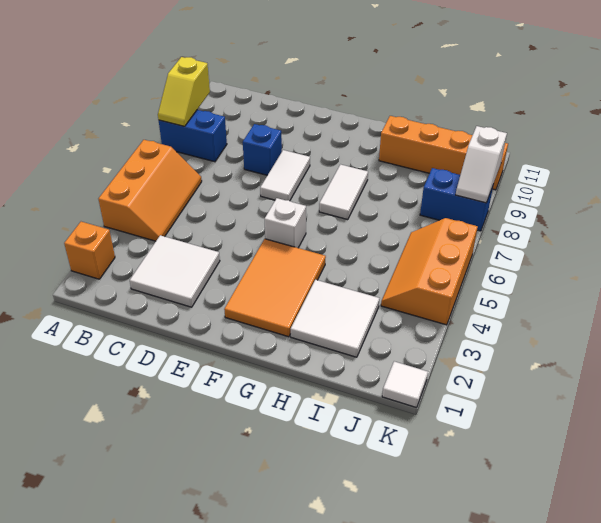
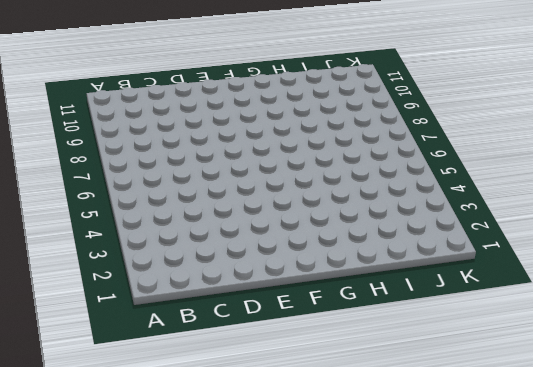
none -> orange brick A2 level 1
none -> orange slope A4:B6 level 1 top A
none -> blue brick A8:B8 level 1

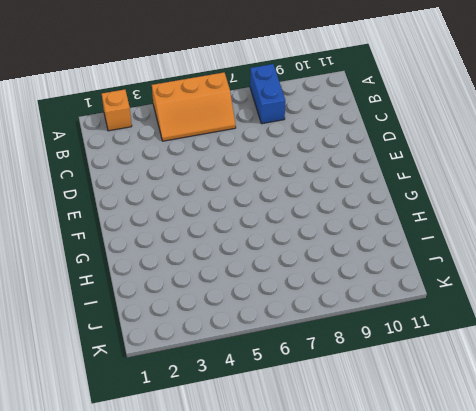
none -> white tile C2:D3 level 1
none -> blue brick D8 level 1
none -> white tile E7:E8 level 1

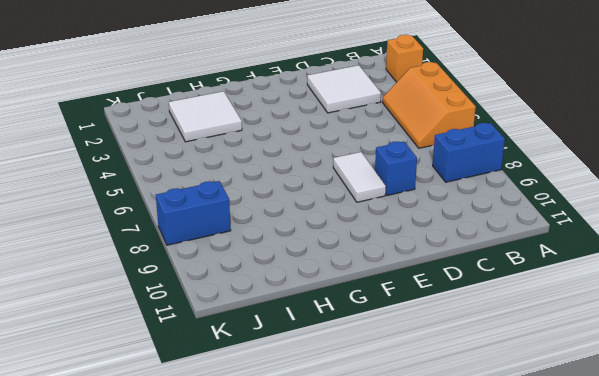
none -> orange tile F2:G4 level 1
none -> white brick F5 level 1
none -> white tile G7:G8 level 1

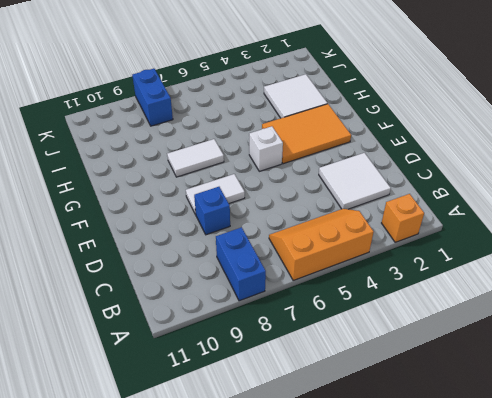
none -> orange brick H10:K10 level 1
none -> orange slope J4:K6 level 1 top K
none -> white tile K1 level 1

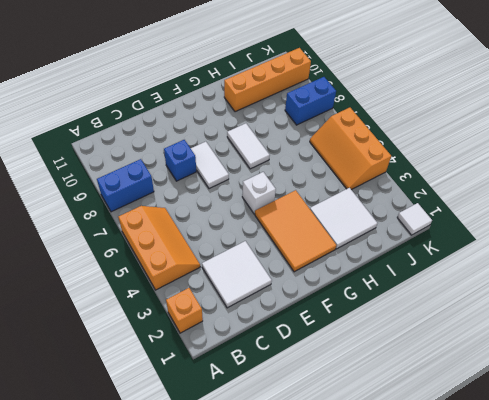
none -> yellow slope A8:A9 level 2 top 9
none -> white slope K8:K9 level 2 top 9

